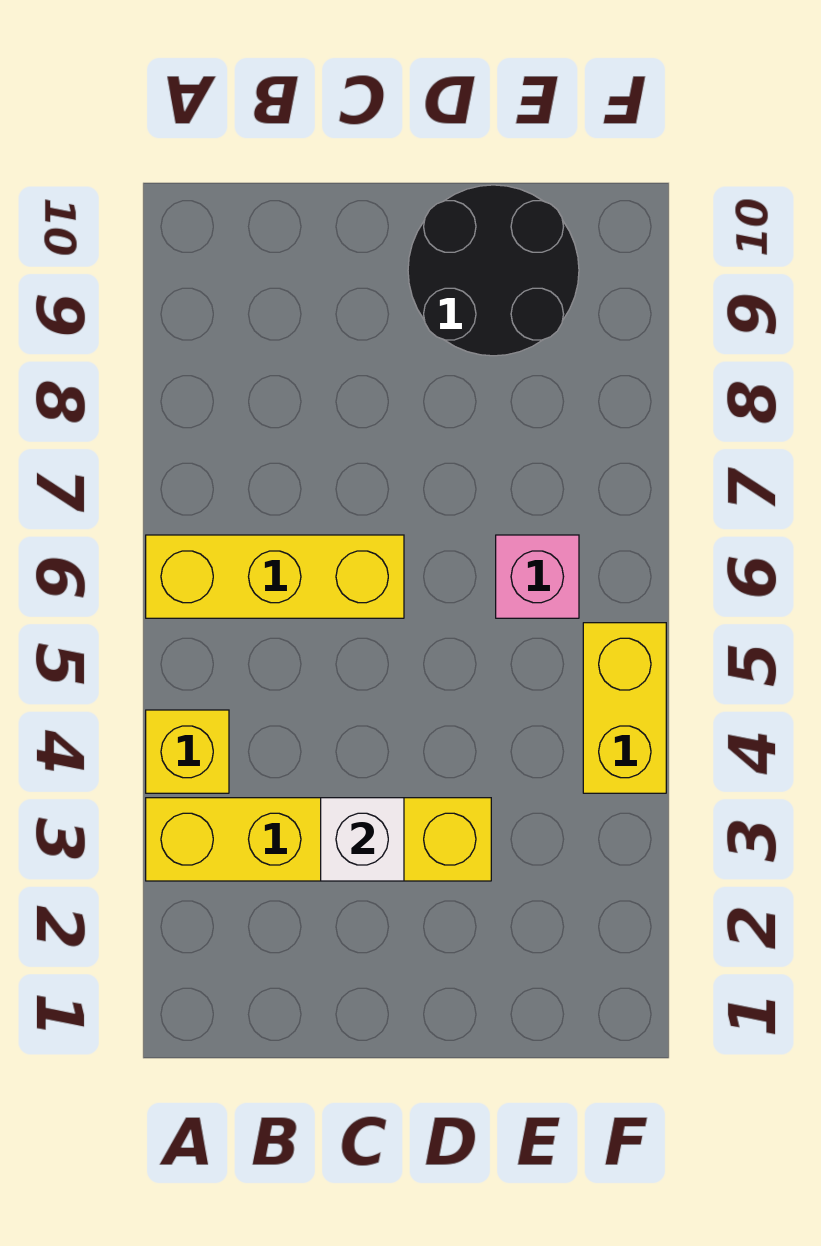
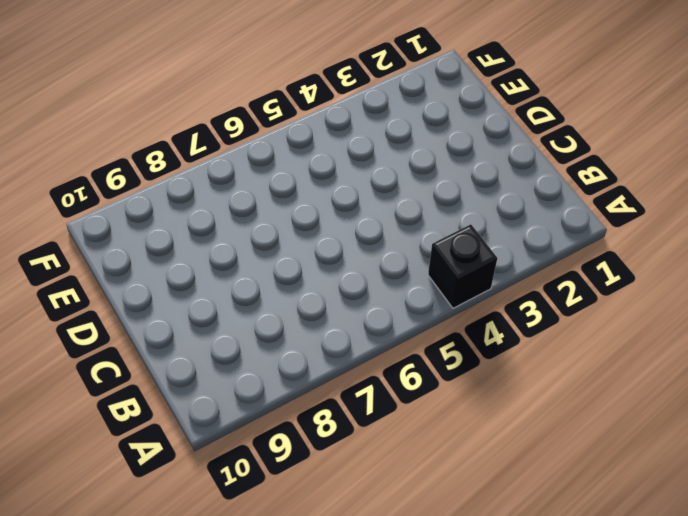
black brick A4 level 1 -> yellow brick A4 level 1
none -> yellow brick A3:D3 level 1
none -> yellow brick A6:C6 level 1

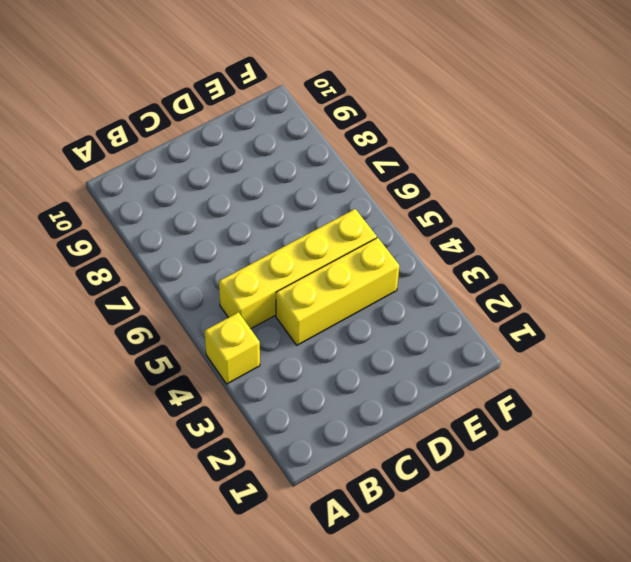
yellow brick B5:E5 level 1 -> yellow brick A3:D3 level 1
yellow brick C4:E4 level 1 -> yellow brick A6:C6 level 1
none -> black round brick D9:E10 level 1
none -> pink brick E6 level 1

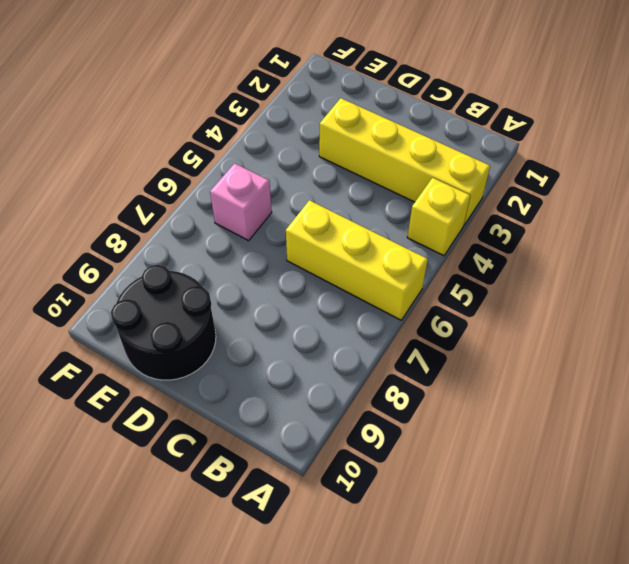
none -> yellow brick F4:F5 level 1
none -> white brick C3 level 2

